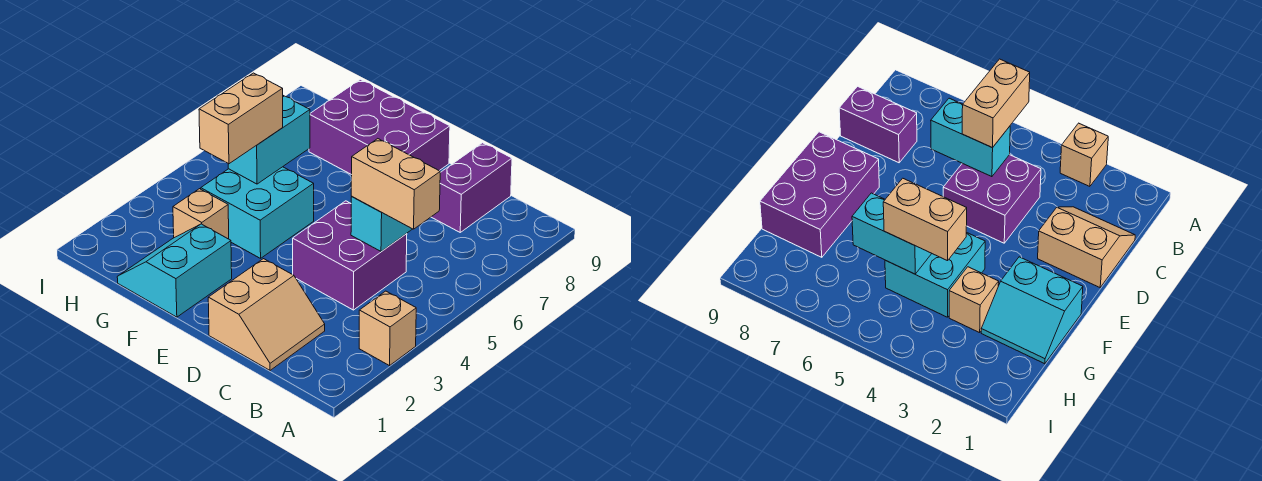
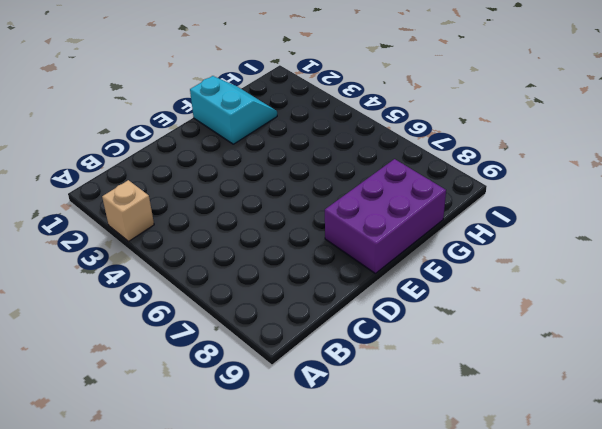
none -> tan slope C1:D2 level 1 top D
none -> purple brick C4:D5 level 1
none -> purple brick C8:C9 level 1

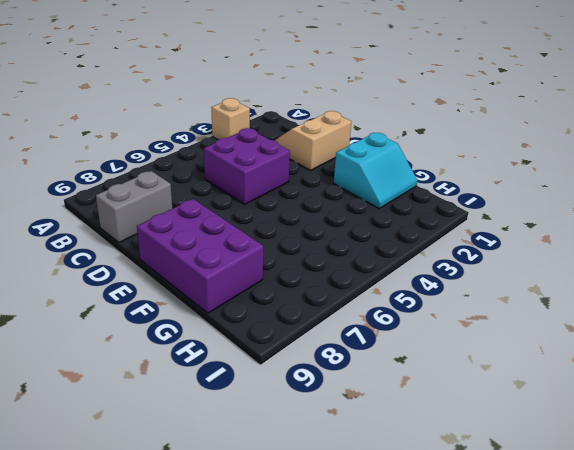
grey brick C8:C9 level 1 -> purple brick C8:C9 level 1
none -> cyan brick F4:G5 level 1
none -> tan brick G3 level 1
none -> cyan brick C5:C6 level 2

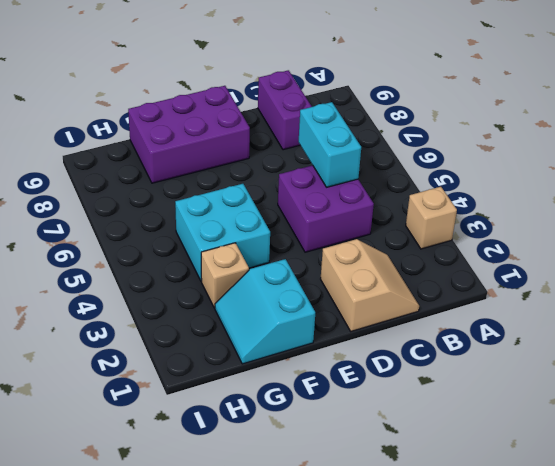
none -> cyan brick G5:G6 level 2
none -> tan brick B5:C5 level 3
none -> tan brick G4:G5 level 3

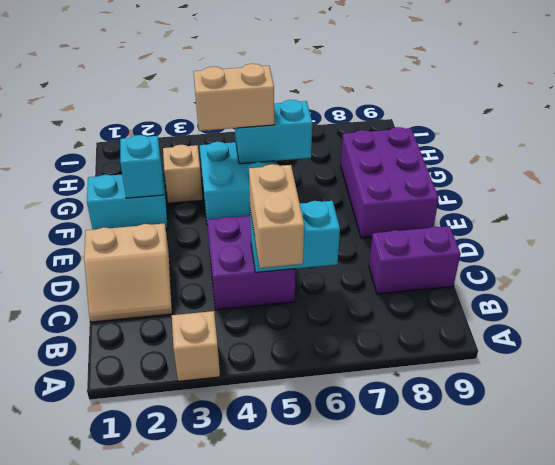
cyan brick F2 level 2 -> none

